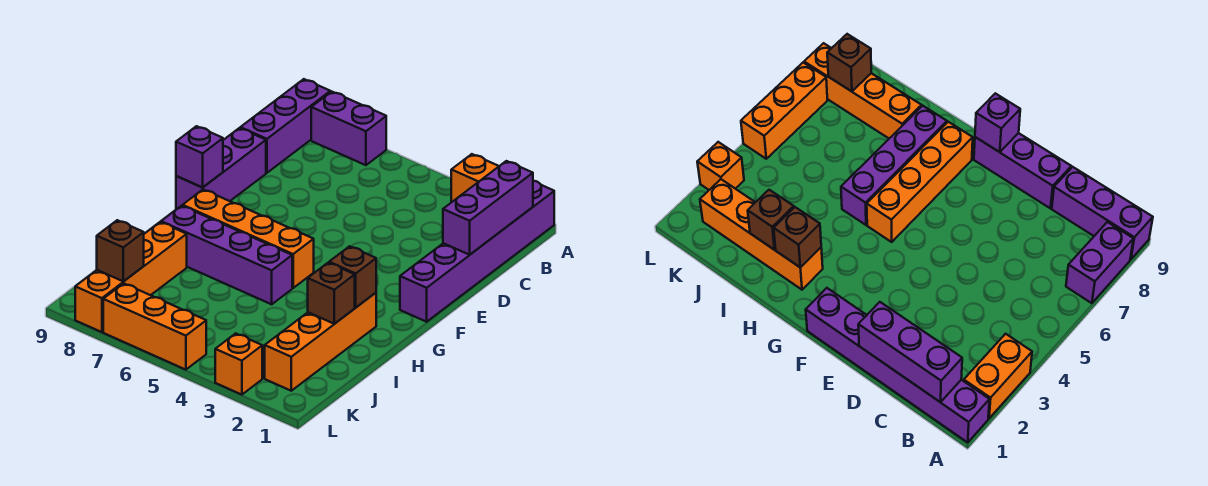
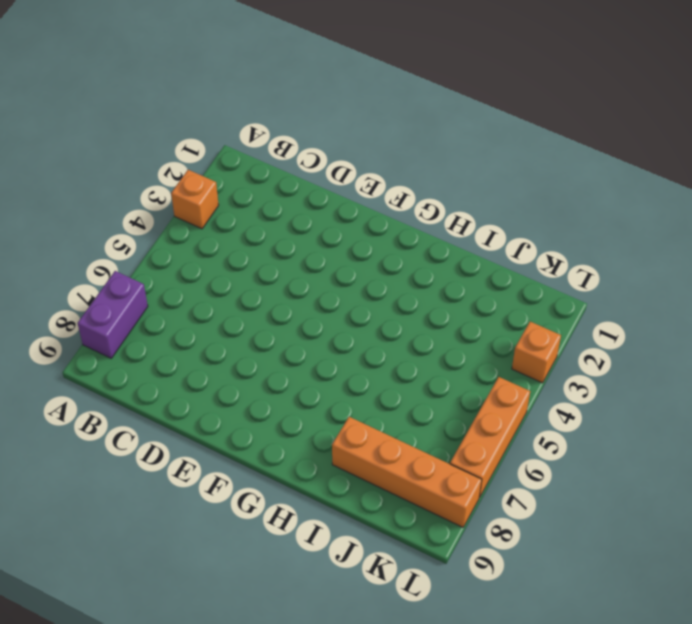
orange brick A3 level 1 -> orange brick A2:A3 level 1
none -> purple brick A1:F1 level 1
none -> purple brick A9:C9 level 1
none -> purple brick D9:F9 level 1

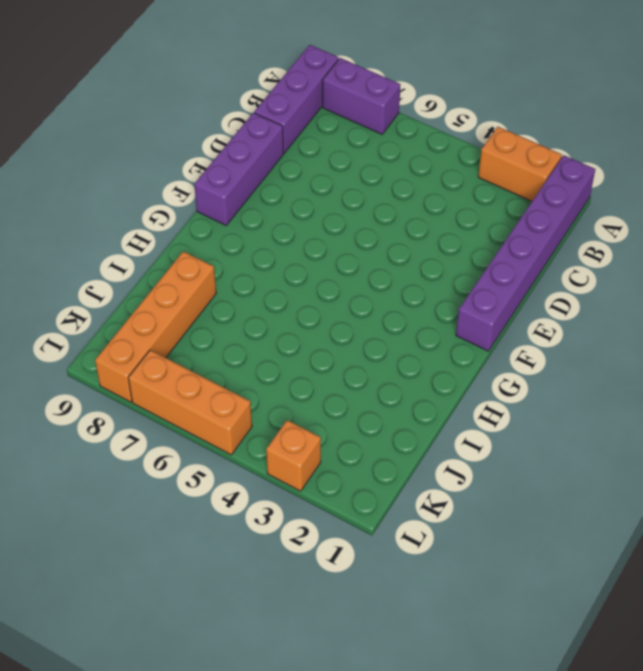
none -> orange brick G5:G8 level 1
none -> orange brick H2:K2 level 1
none -> purple brick H5:H8 level 1

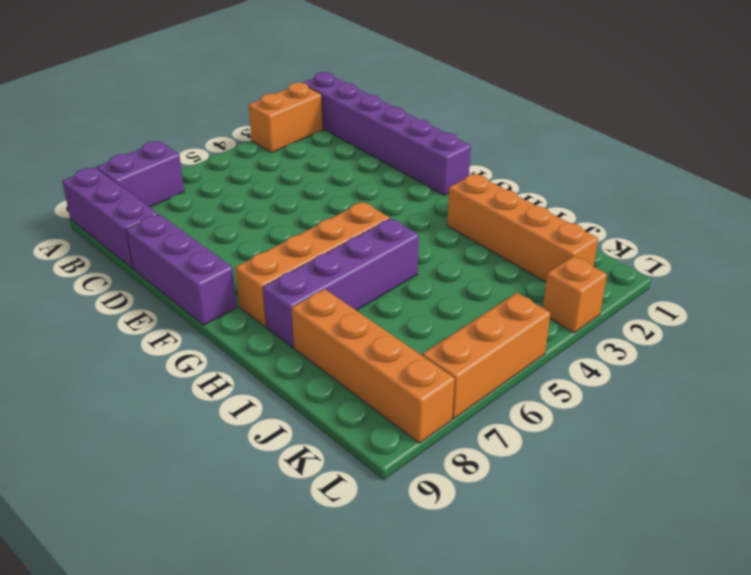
none -> purple brick B1:D1 level 2
none -> purple brick F9 level 2
none -> brown brick H2 level 2

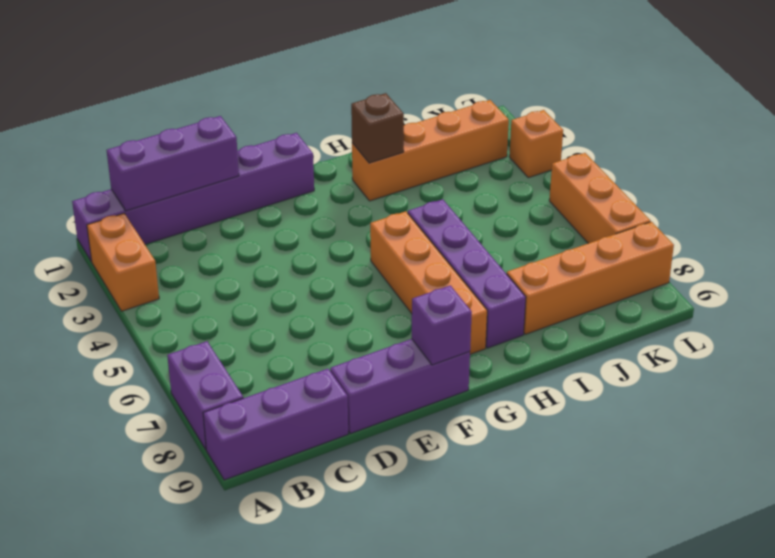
none -> brown brick I2 level 2
none -> brown brick K8 level 2

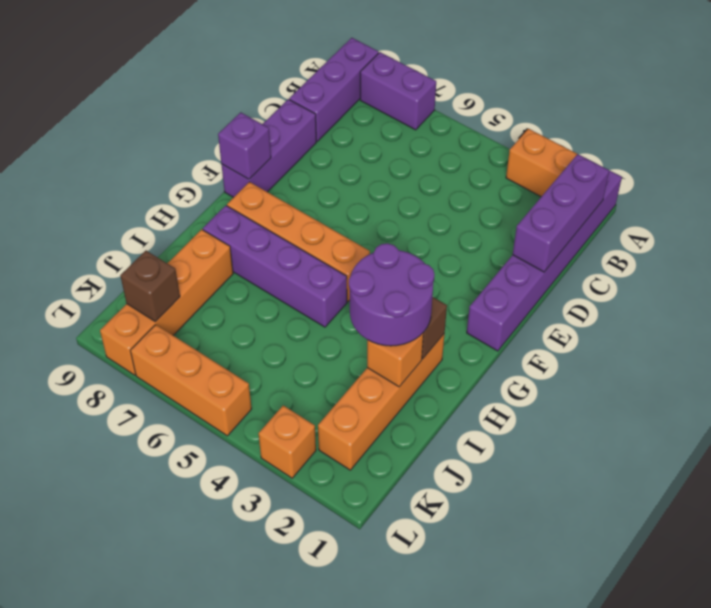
purple round brick H2:I3 level 3 -> none
orange brick I2 level 2 -> brown brick I2 level 2

